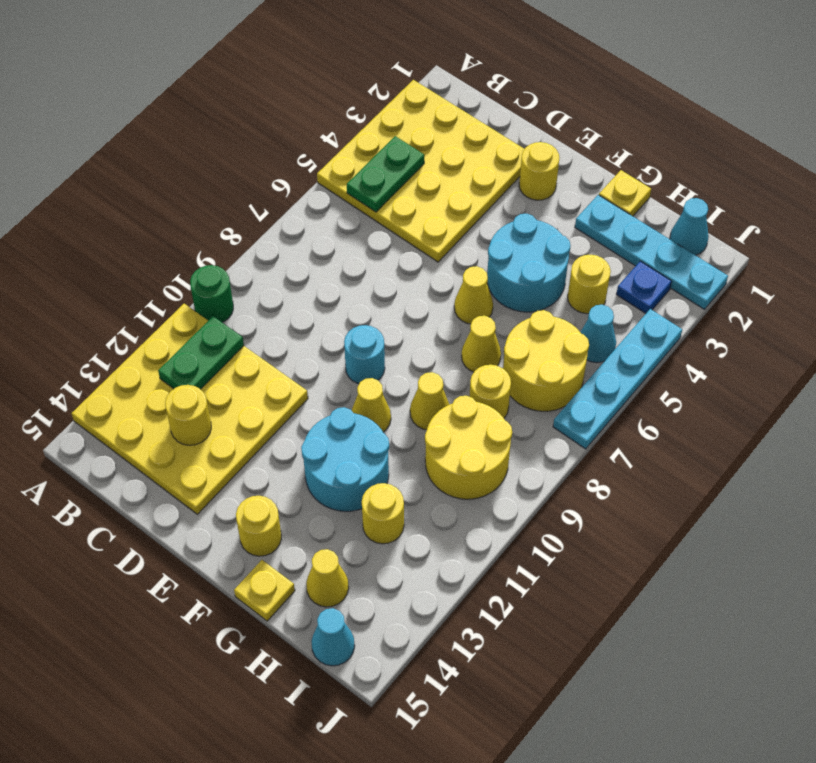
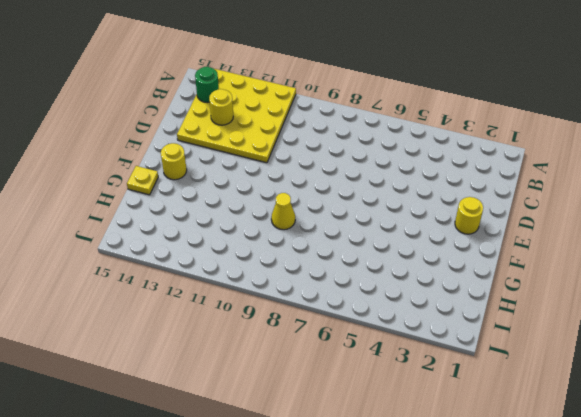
green round brick B14 level 2 -> green round brick A10 level 1
none -> yellow plate A2:D5 level 1
none -> cyan round brick E9 level 1
none -> cyan round brick F4:G5 level 1

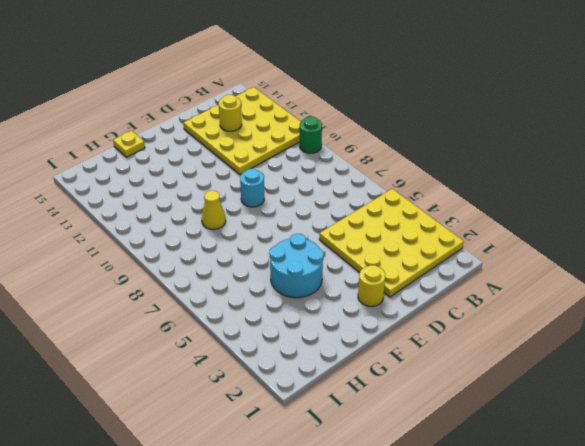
none -> yellow cone F6 level 1
none -> yellow cone F10 level 1
none -> cyan round brick F11:G12 level 1

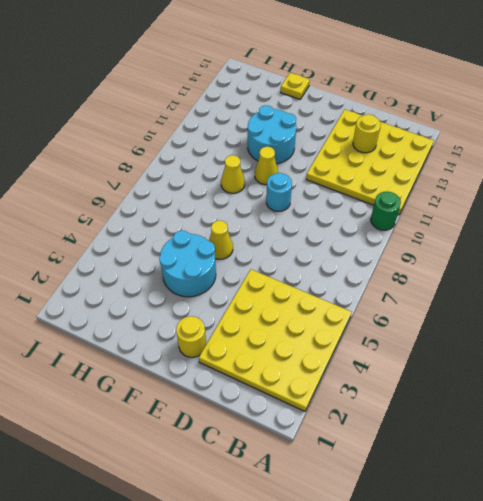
none -> yellow round brick F14 level 1
none -> yellow plate G1 level 1
none -> cyan plate G2:J2 level 1

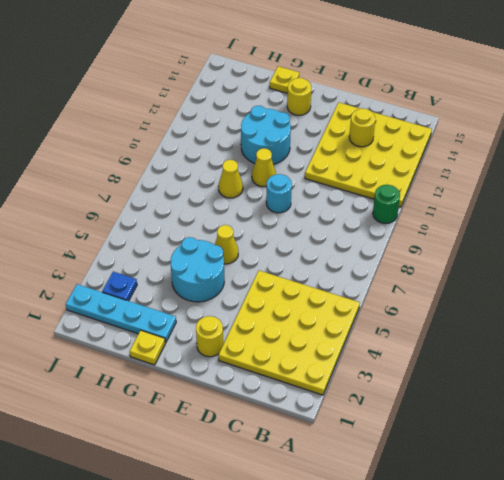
none -> yellow cone G7 level 1
none -> yellow round brick H4 level 1
none -> yellow round brick H6:I7 level 1

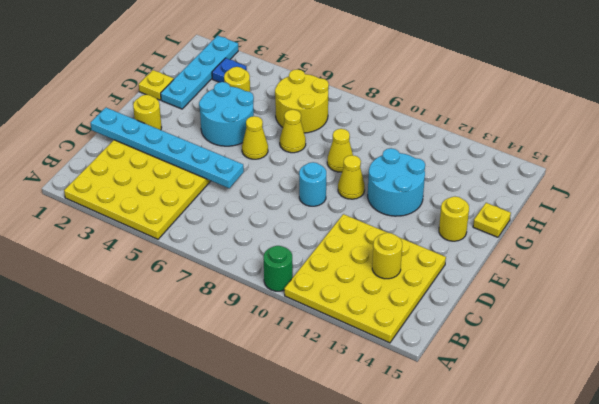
cyan plate D1:D6 level 2 -> none
none -> yellow round brick H8 level 1
none -> yellow round brick H9:I10 level 1
none -> yellow round brick H12 level 1

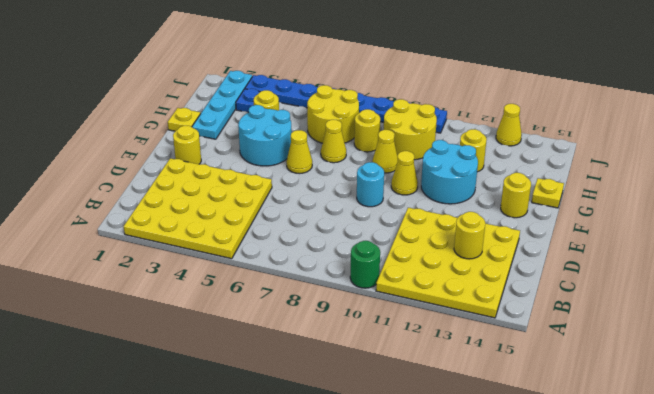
blue plate J3:J10 level 1 -> cyan plate J4:J7 level 1
yellow cone J13 level 1 -> yellow cone H14 level 1
none -> cyan cone I1 level 1
none -> cyan cone I5 level 1
none -> cyan cone I15 level 1

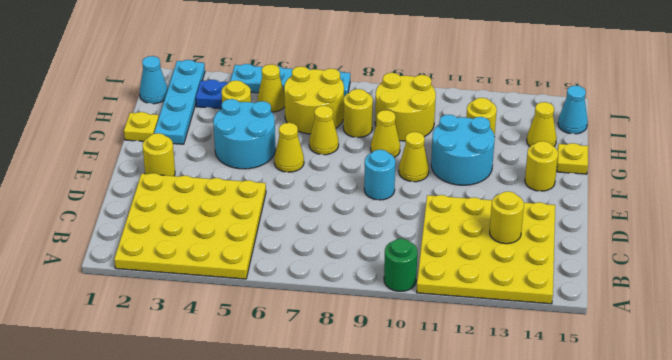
yellow cone I5 level 1 -> cyan cone I5 level 1
none -> green plate B4:B5 level 2
none -> green plate B11:B12 level 2

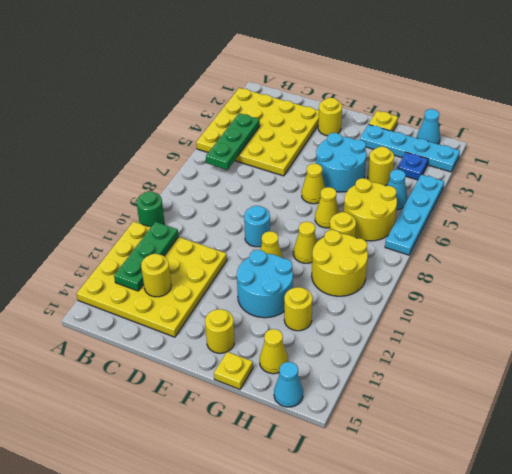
green plate B4:B6 level 2 -> green plate B4:B5 level 2
green plate B11:B13 level 2 -> green plate B11:B12 level 2

